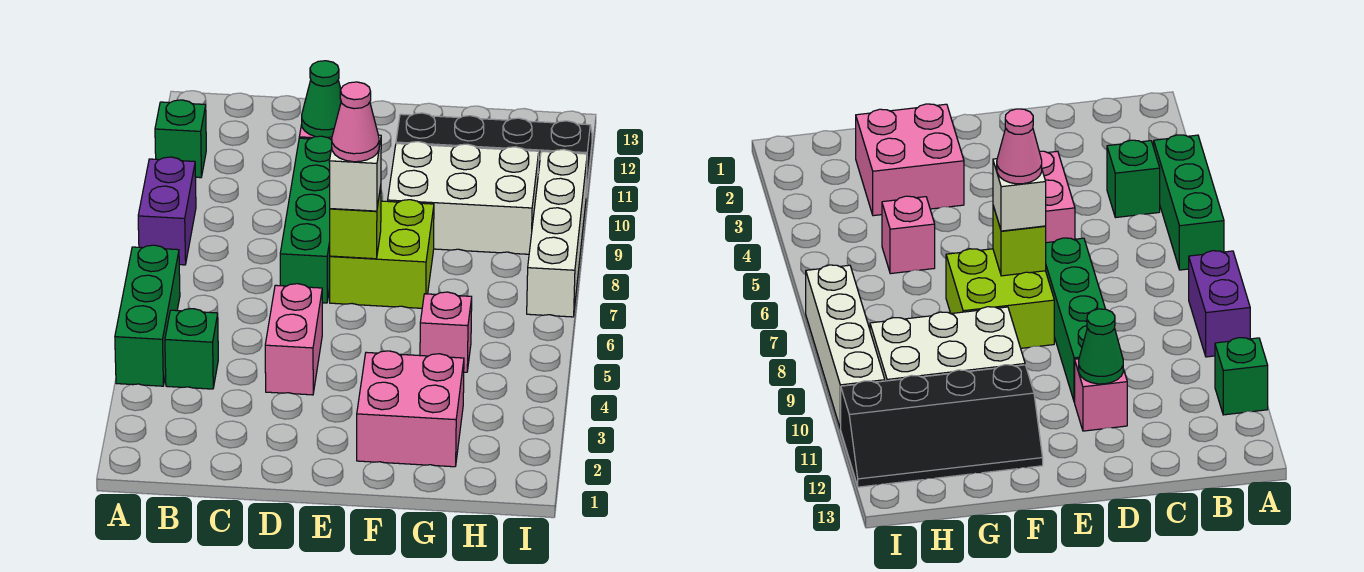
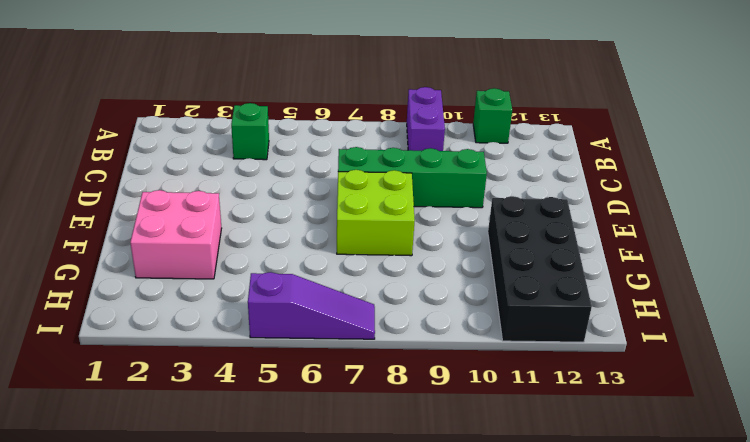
purple brick A9:B9 level 1 -> purple brick A8:A9 level 1
black brick F11:I12 level 1 -> black slope F11:I12 level 1 top 11
purple slope I5:I7 level 1 top 5 -> white brick I7:I10 level 1
none -> green brick A4:A6 level 1
none -> pink brick D4:D5 level 1
none -> pink brick D11 level 1

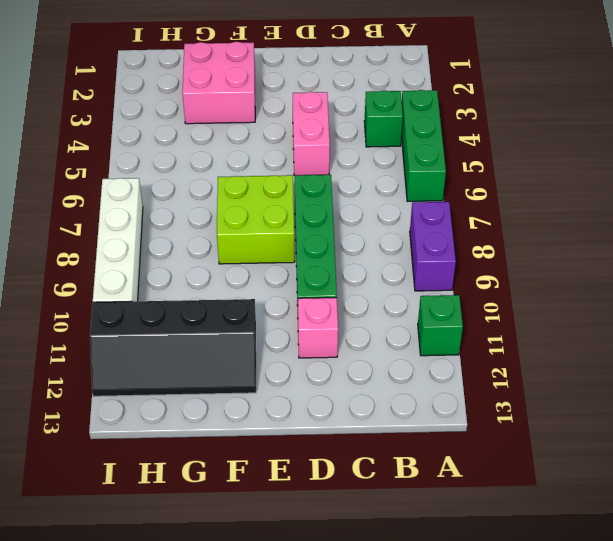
none -> white brick F9:H10 level 1
none -> pink brick G5 level 1
none -> green cone D11 level 2

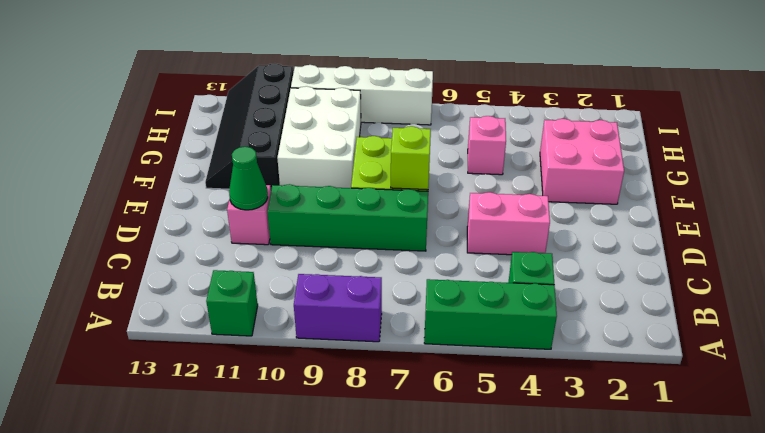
none -> white brick E7 level 3
none -> pink cone E7 level 4

